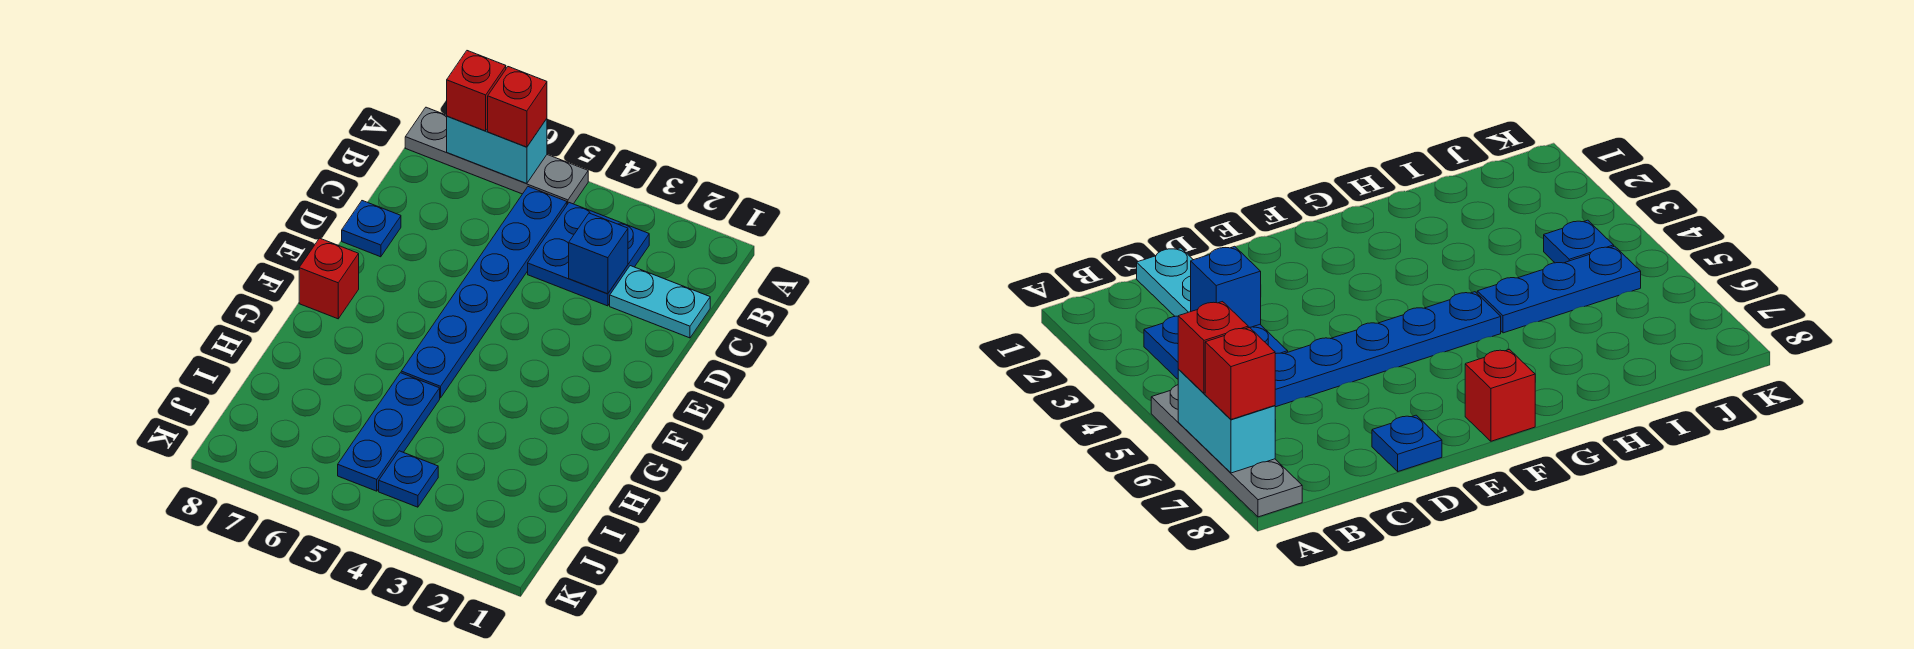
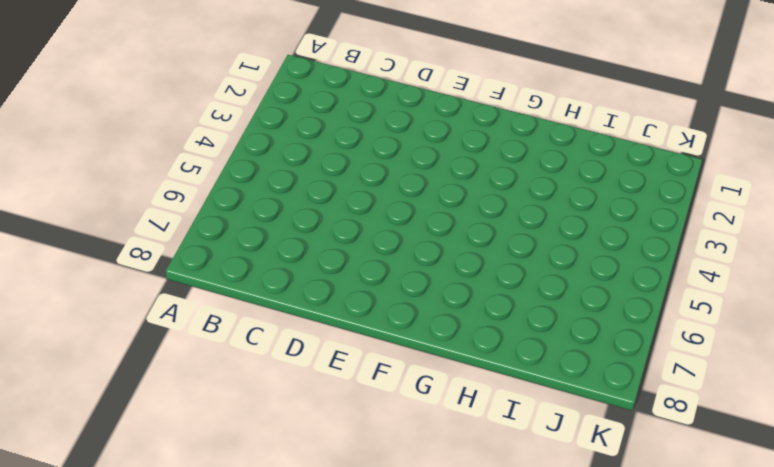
none -> grey plate A5:A8 level 1
none -> blue plate B3:C4 level 1
none -> blue plate B5:G5 level 1

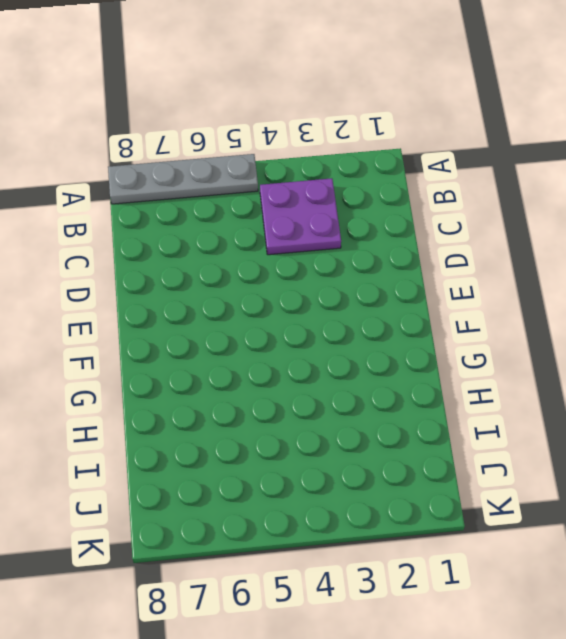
purple plate B3:C4 level 1 -> blue plate B3:C4 level 1
none -> blue plate B5:G5 level 1
none -> cyan plate C1:C2 level 1
none -> blue plate D8 level 1

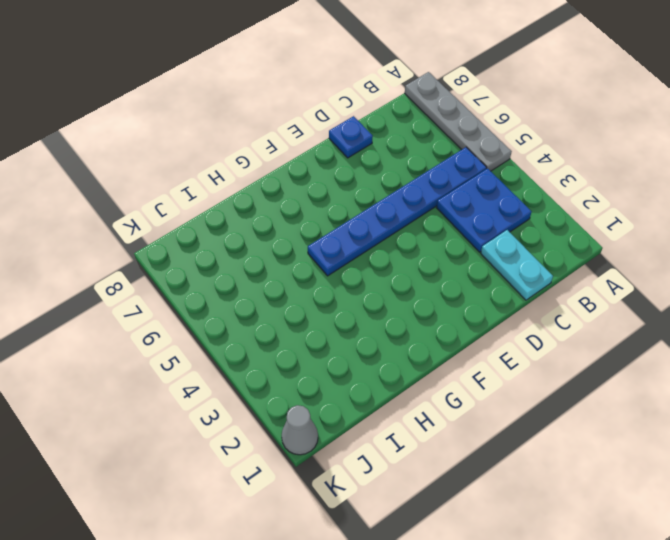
grey cone K1 level 1 -> none
none -> red brick F8 level 1
none -> blue plate H5:J5 level 1
none -> blue plate J4 level 1

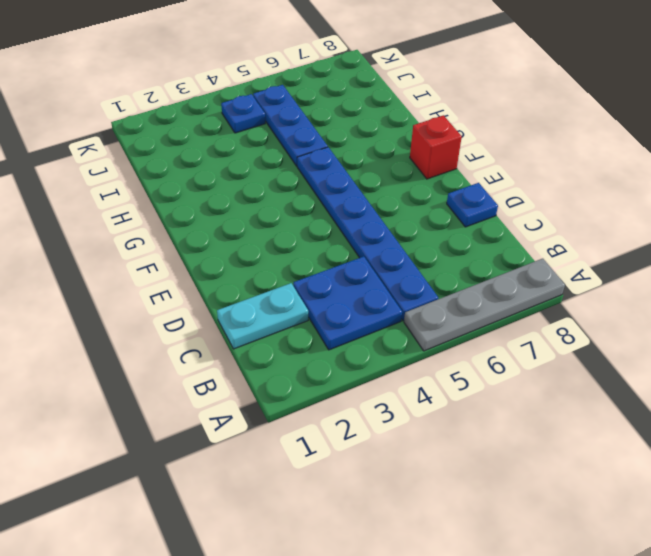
none -> cyan brick A6:A7 level 2
none -> blue brick C3 level 2
none -> red brick A6 level 3

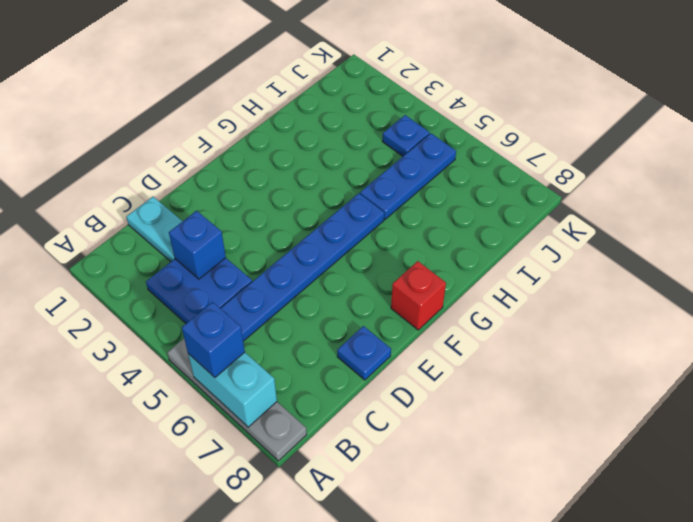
blue brick A6 level 3 -> red brick A6 level 3
none -> red brick A7 level 3

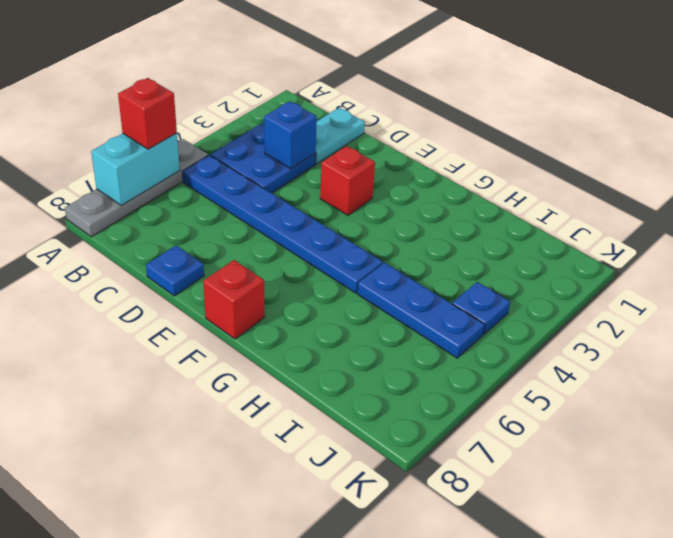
red brick E3 level 1 -> red brick A7 level 3

